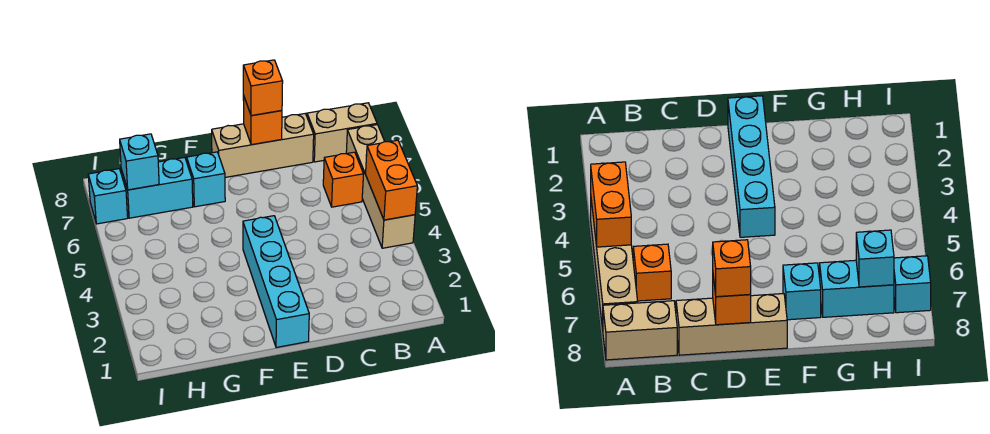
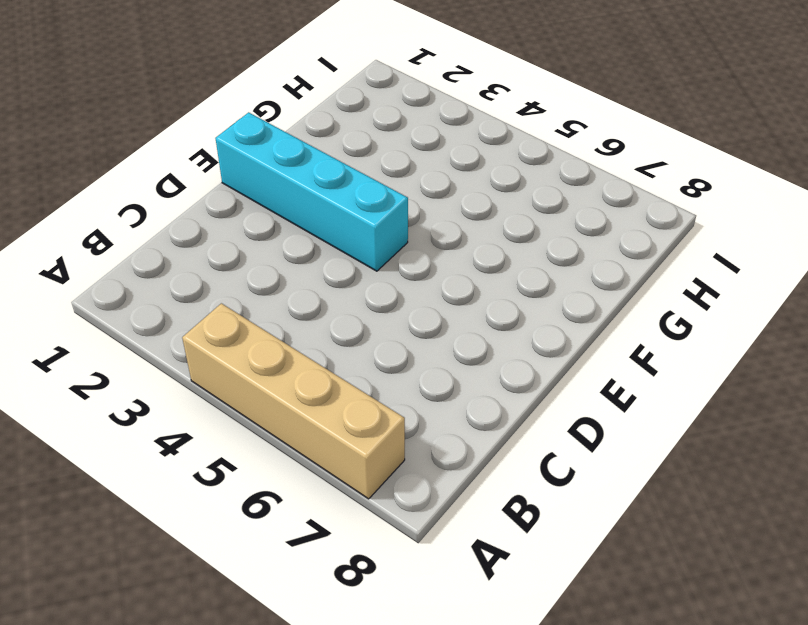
none -> tan brick A8:B8 level 1
none -> orange brick B6 level 1
none -> tan brick C8:E8 level 1

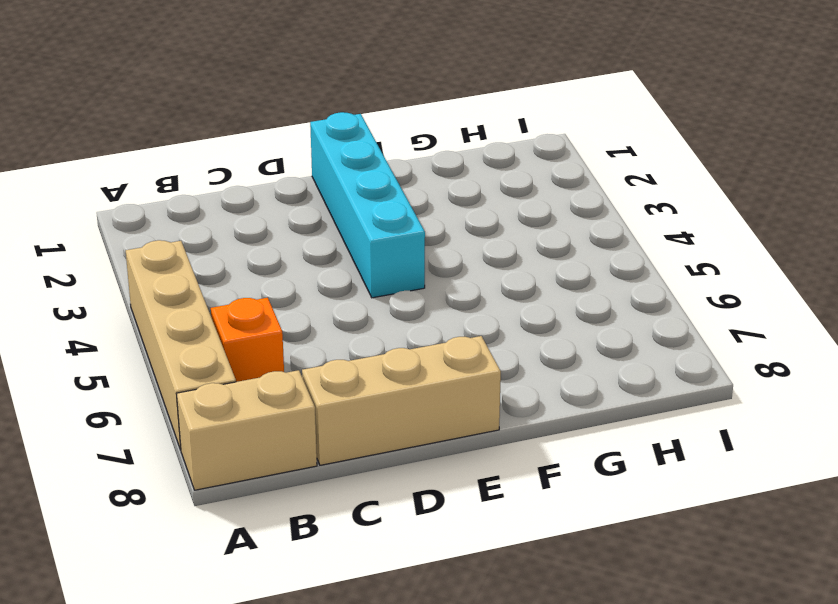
none -> cyan brick F7 level 1
none -> cyan brick G7:H7 level 1
none -> cyan brick I7 level 1

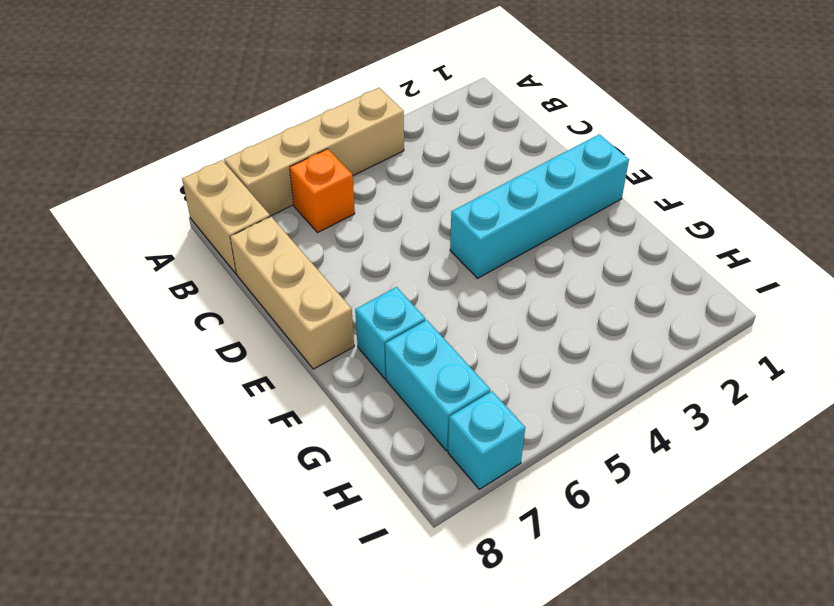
none -> orange brick A4:A5 level 2
none -> orange brick D8 level 2
none -> cyan brick H7 level 2

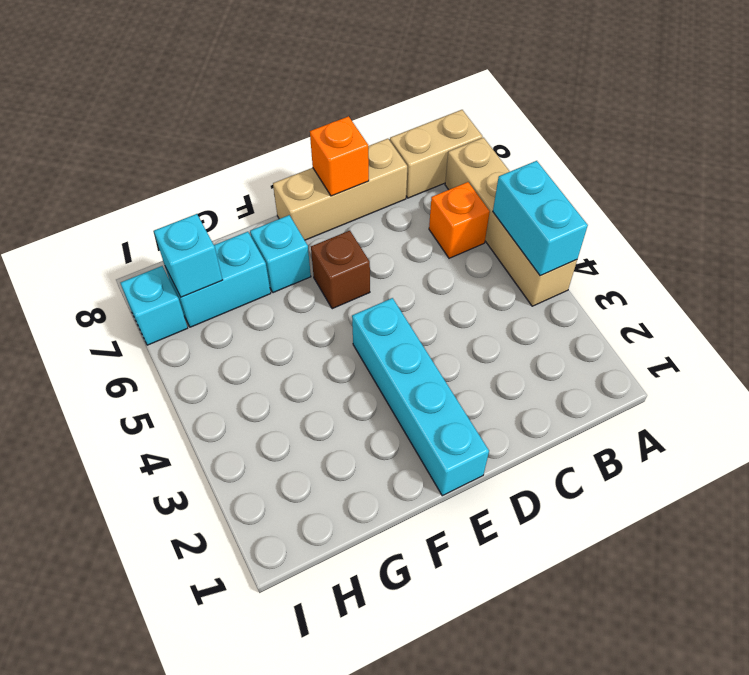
cyan brick A4:A5 level 2 -> orange brick A4:A5 level 2
brown brick E6 level 1 -> none
none -> orange brick D8 level 3

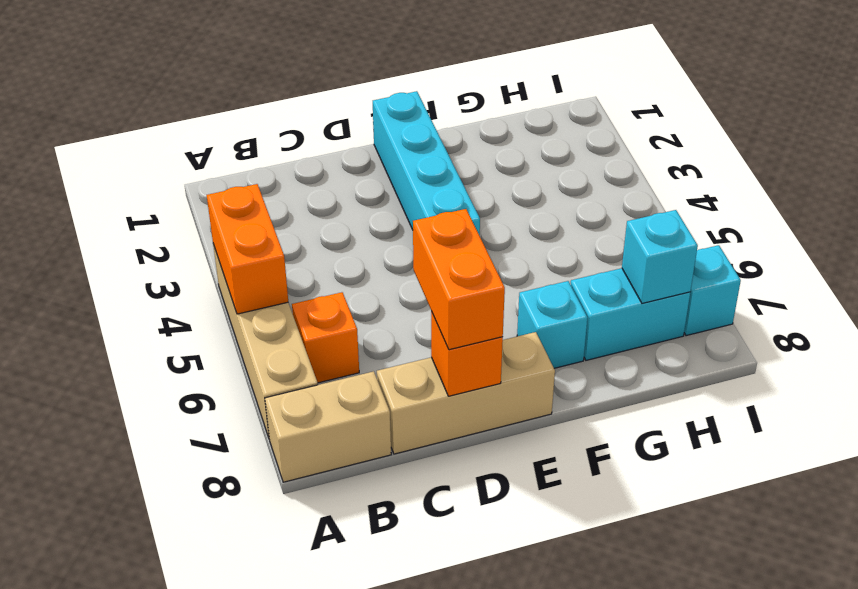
orange brick D7:D8 level 3 -> orange brick D8 level 3

